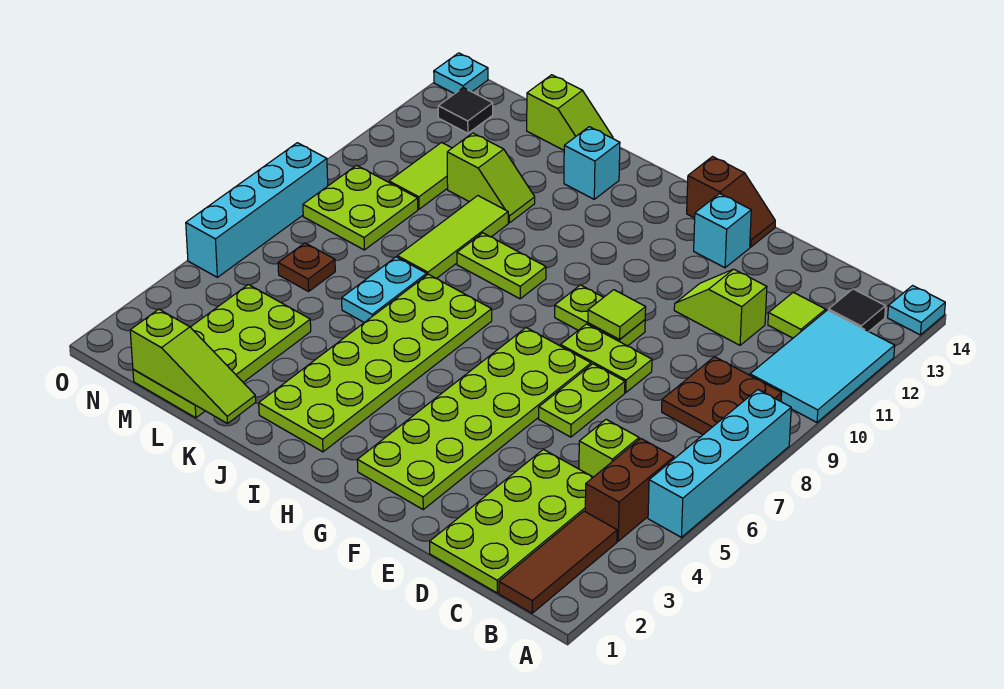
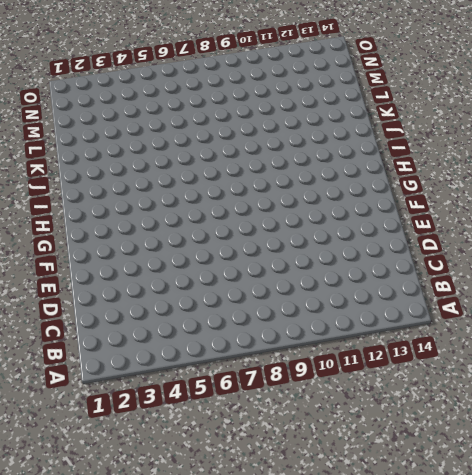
none -> cyan brick A5:A8 level 1
none -> cyan tile A10:B12 level 1
none -> cyan plate A14 level 1
none -> brown tile B1:B3 level 1

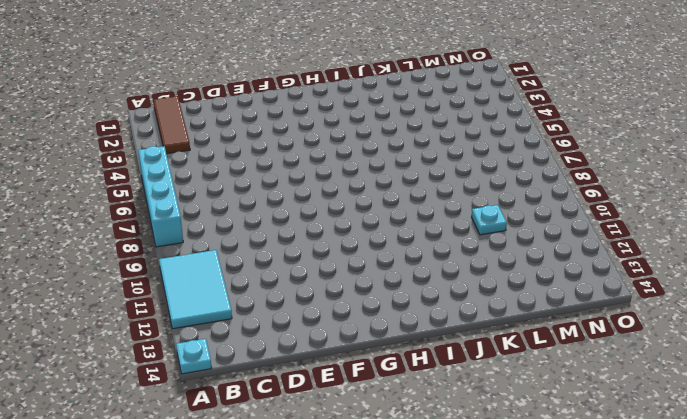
cyan plate L10 level 1 -> cyan plate O14 level 1
none -> brown brick B4:B5 level 1
none -> brown plate B8:C9 level 1
none -> black tile B13 level 1
none -> lime plate C1:D4 level 1

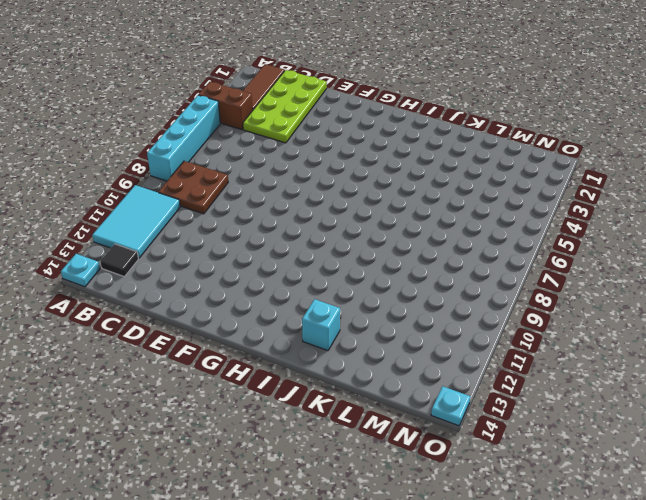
brown brick A4:B4 level 1 -> brown brick B4:B5 level 1
none -> lime brick C5 level 1
none -> lime tile C12 level 1
none -> lime slope D11:E11 level 1 top D
none -> lime plate E6:E7 level 1

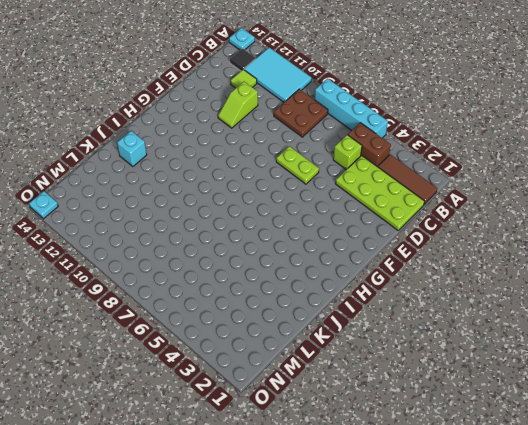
none -> lime plate E8:F8 level 1
none -> lime plate F2:G7 level 1
none -> lime plate F9:G9 level 1
none -> cyan brick F13 level 1

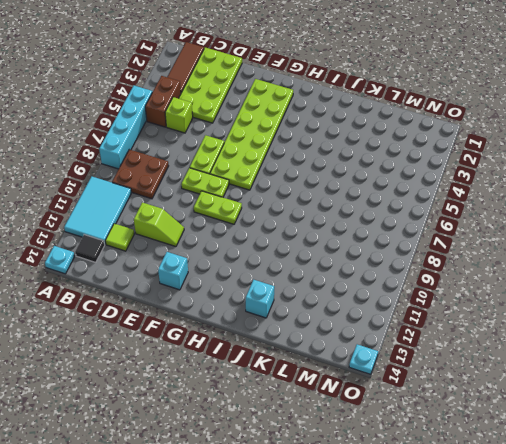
none -> brown slope F14:G14 level 1 top G
none -> lime plate I2:J7 level 1
none -> lime plate I9:J9 level 1
none -> cyan plate K6:K7 level 1

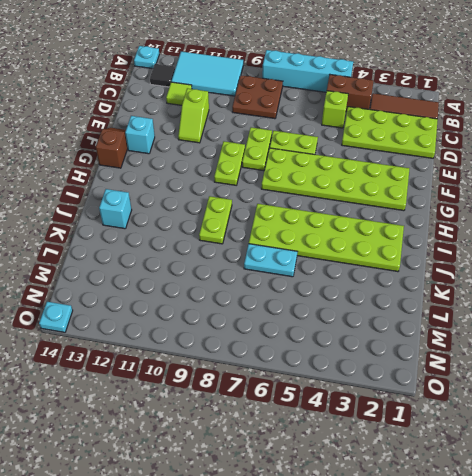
none -> lime tile K8:K10 level 1
none -> lime slope K11:L11 level 1 top L
none -> lime slope K14:L14 level 1 top L
none -> lime plate L1:M4 level 1

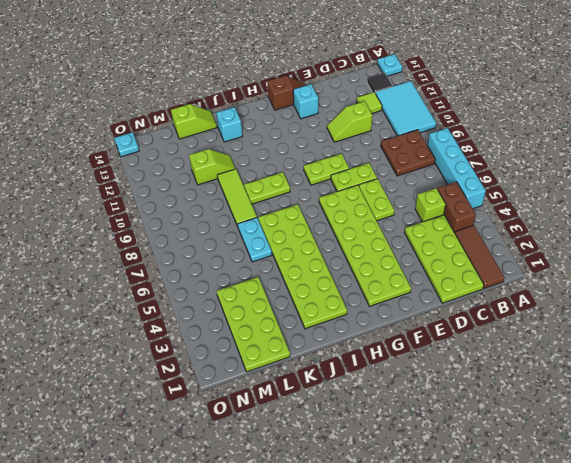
none -> brown plate M6 level 1
none -> lime plate M8:N9 level 1
none -> lime tile M10:M11 level 1
none -> black tile N13 level 1

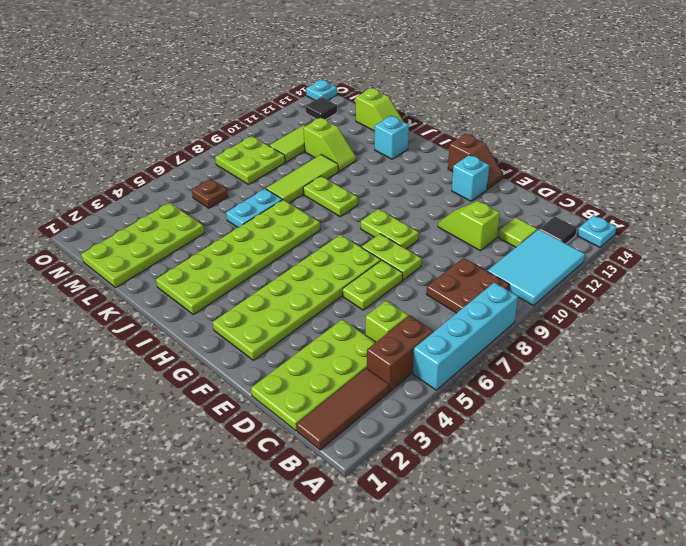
none -> cyan brick O5:O8 level 1
none -> lime tile F9 level 2
none -> lime slope K1:M1 level 2 top M

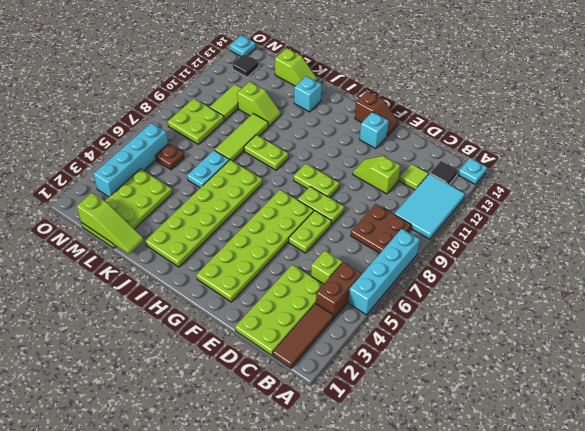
cyan brick N3:N6 level 1 -> cyan brick O5:O8 level 1
none -> lime tile F9 level 2

